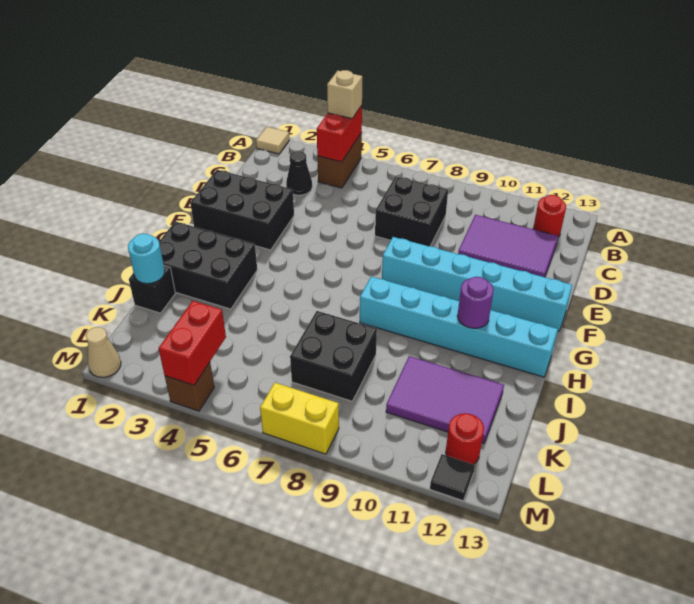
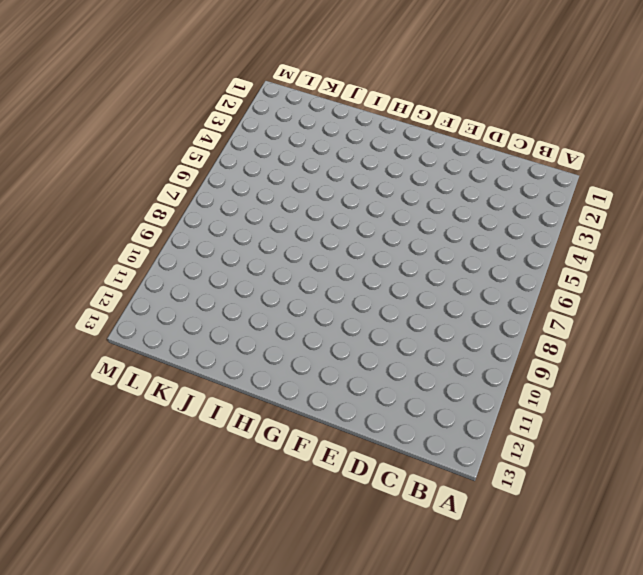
none -> tan tile A1 level 1
none -> brown brick A4:B4 level 1
none -> red round brick B12 level 1

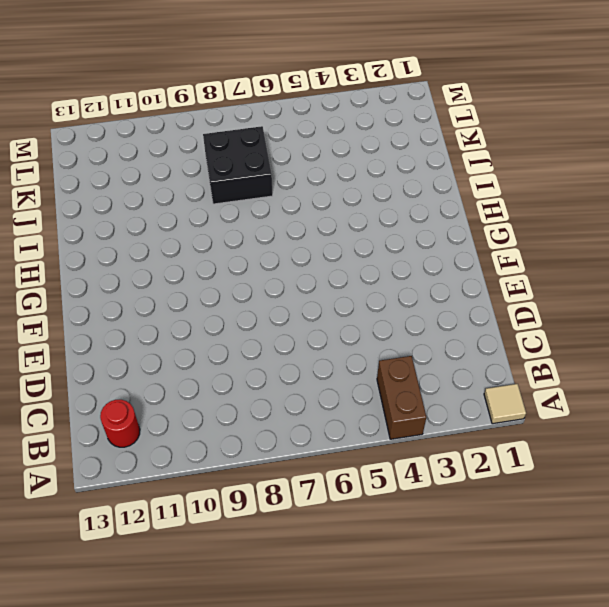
none -> black cone C3 level 1
none -> black brick C7:D8 level 1
none -> purple tile C10:D12 level 1

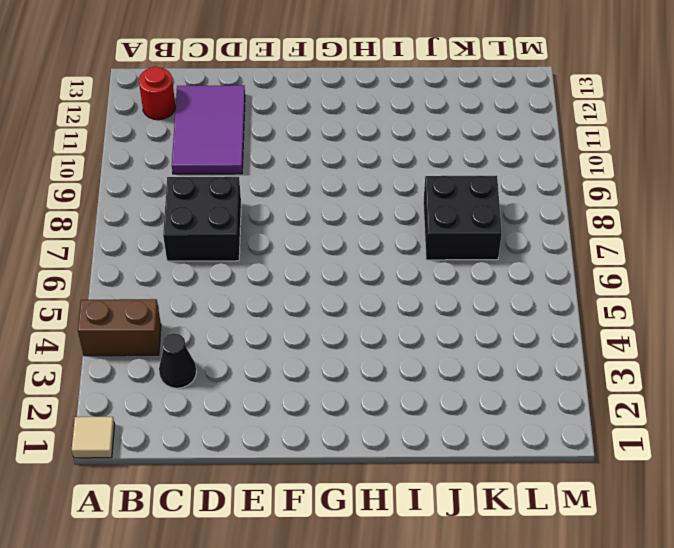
none -> black brick E1:F3 level 1
none -> cyan brick F8:F13 level 1
none -> black brick H1:I3 level 1

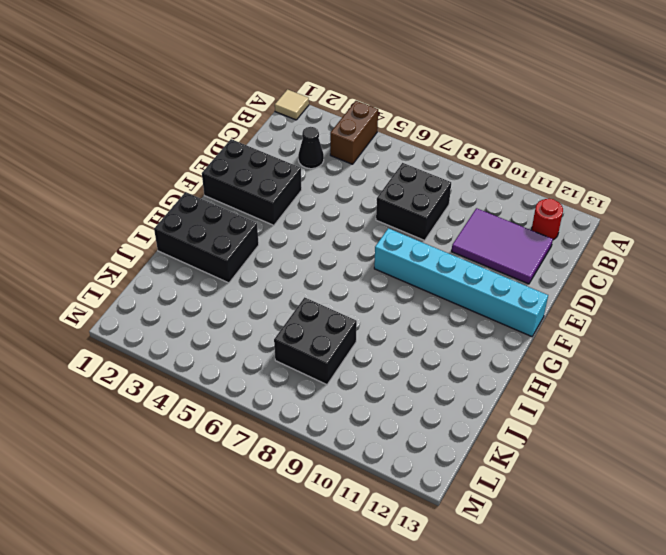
none -> cyan brick H8:H13 level 1
none -> black brick J1 level 1
none -> purple tile J10:K12 level 1

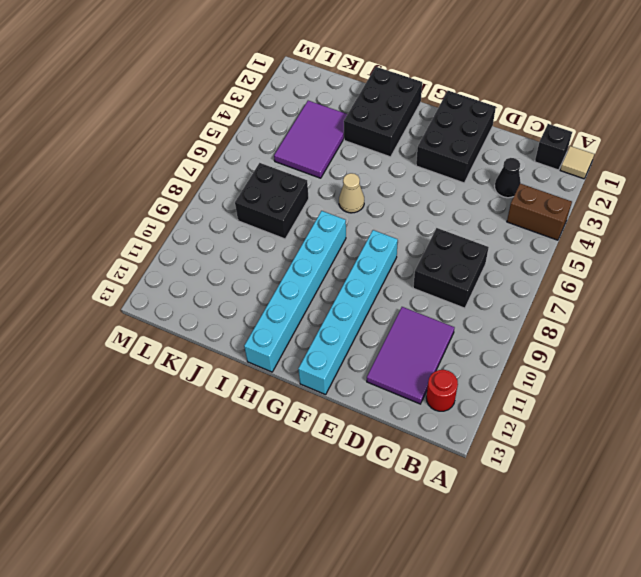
black brick B1 level 1 -> black brick J1 level 1
tan cone H6 level 1 -> tan cone M1 level 1
purple tile J3:K5 level 1 -> purple tile J10:K12 level 1
none -> red round brick L12 level 1
none -> brown brick M4 level 1
none -> yellow brick M7:M8 level 1

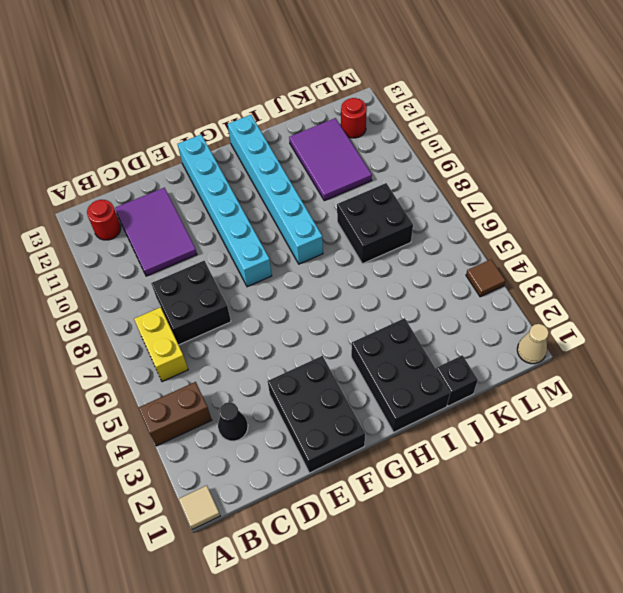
yellow brick B6:B7 level 1 -> yellow brick M7:M8 level 1
brown tile M4 level 1 -> brown brick M4 level 1
none -> black tile M12 level 1
none -> red brick A4:B4 level 2
none -> purple round brick H11 level 2

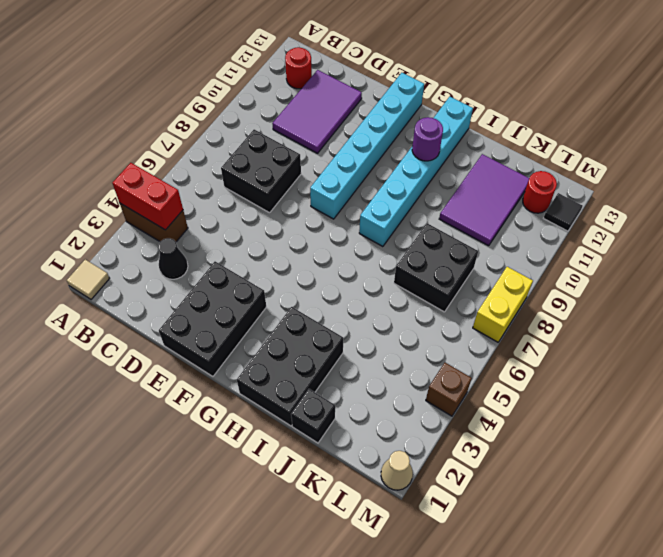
none -> cyan round brick J1 level 2
none -> red brick L4:M4 level 2
none -> tan brick A4 level 3

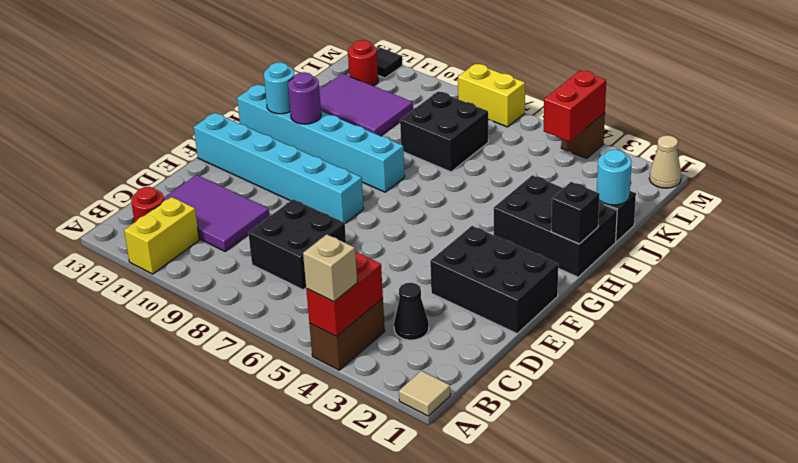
yellow brick A11:B11 level 1 -> none
black brick H1 level 2 -> none
cyan round brick H12 level 2 -> none

